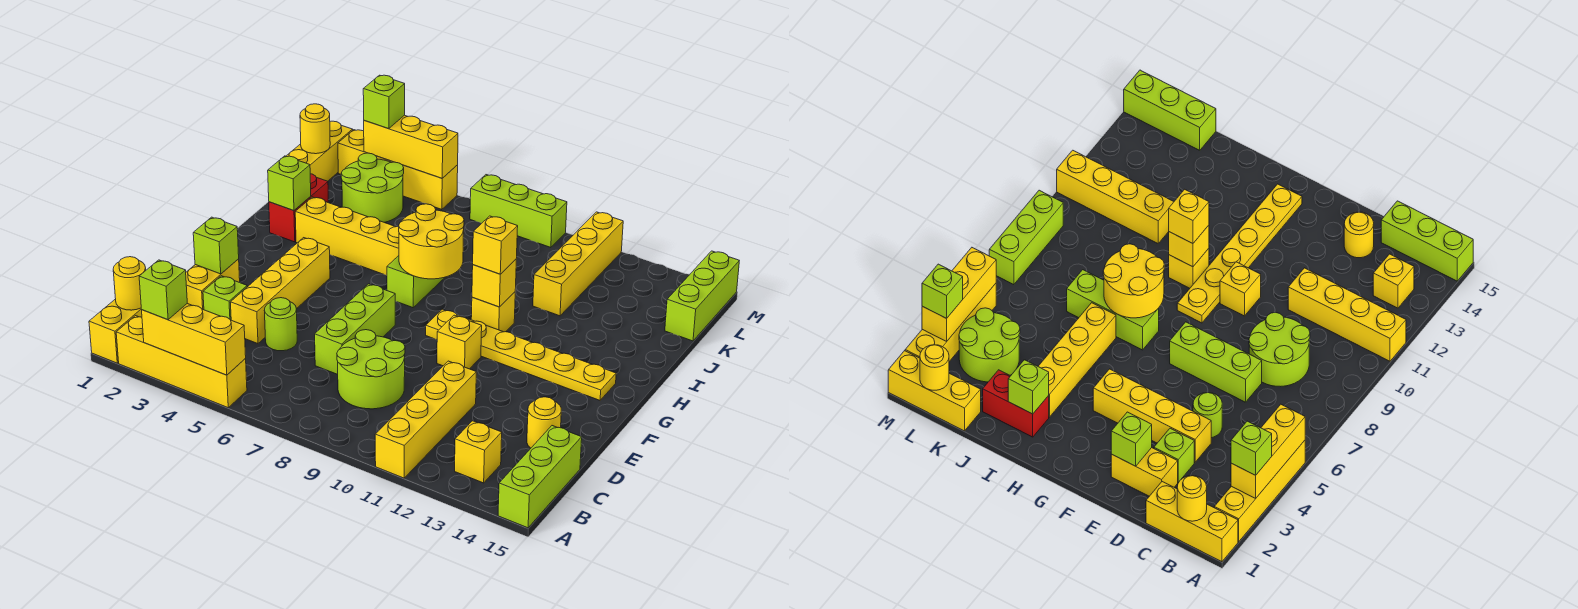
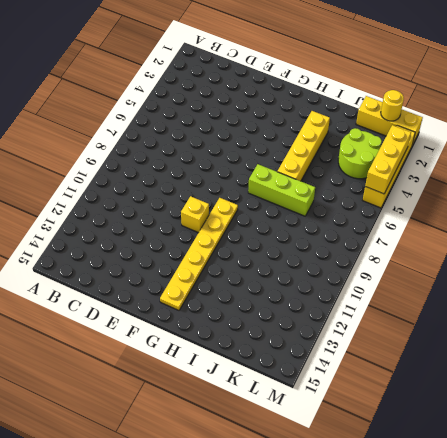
none -> yellow brick A1:C1 level 1
none -> yellow brick A2:A5 level 1
none -> yellow brick A11:D11 level 1
none -> lime brick A15:C15 level 1

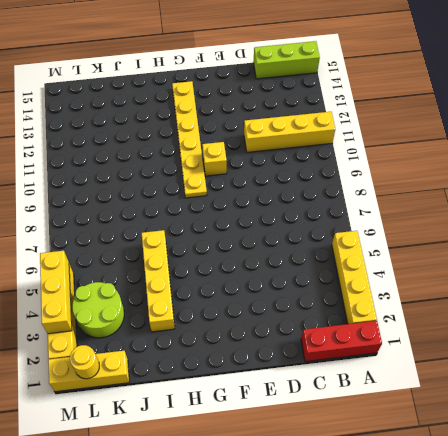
red brick A1:C1 level 1 -> yellow brick A1:C1 level 1
none -> yellow brick B13 level 1
none -> lime round brick C8:D9 level 1
none -> yellow brick D2:E2 level 1
none -> lime brick D3 level 1

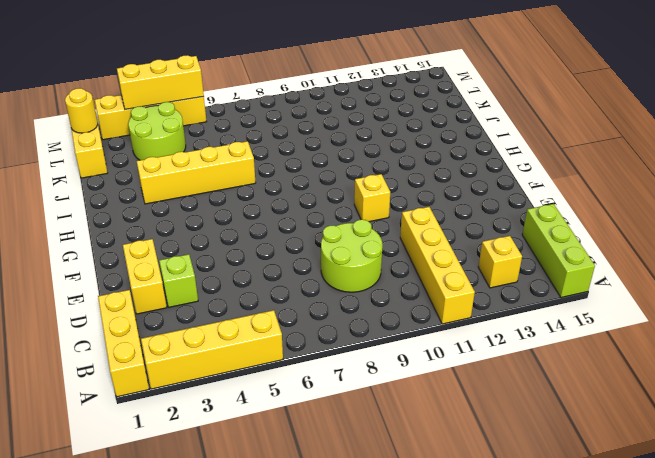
none -> yellow brick D4:G4 level 1
none -> lime round brick D5 level 1
none -> lime brick D7:F7 level 1
none -> yellow round brick D14 level 1

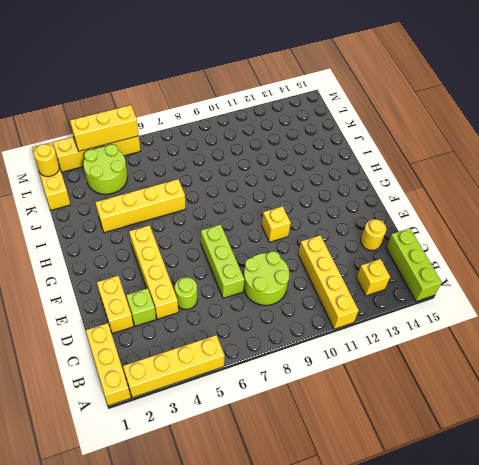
none -> yellow plate G9:G14 level 1
none -> lime brick H7:J7 level 1
none -> yellow brick H10 level 1
none -> red brick I2:J2 level 1

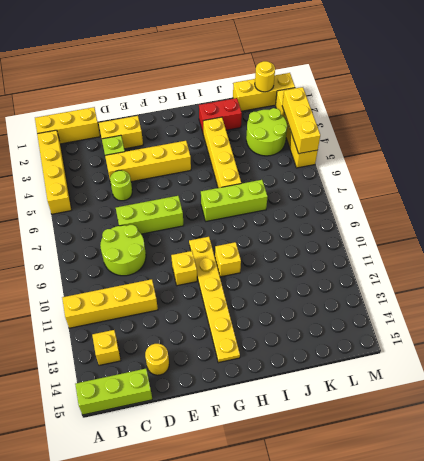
none -> yellow brick J11:M11 level 1
none -> lime brick K15:M15 level 1
none -> lime brick M7:M9 level 1
none -> yellow brick A3:A5 level 2

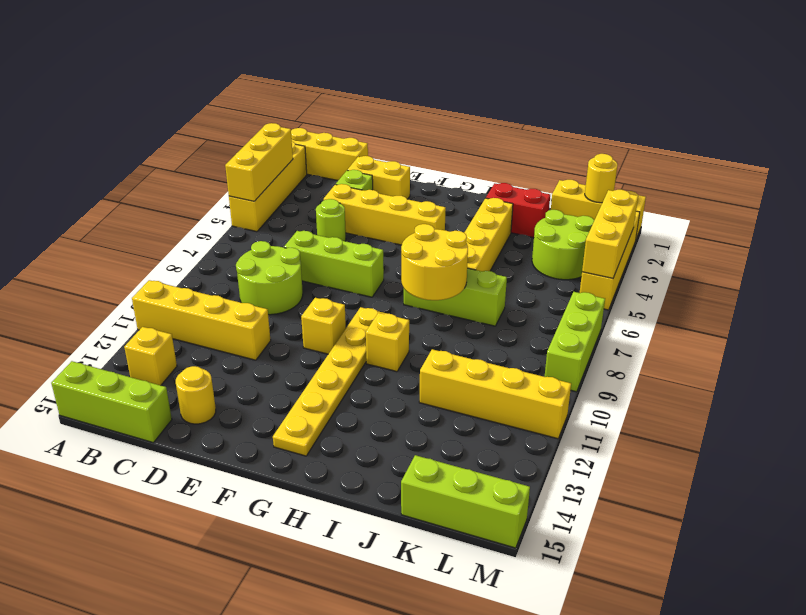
none -> yellow round brick B1 level 2
none -> lime brick E2 level 2
none -> yellow brick H10 level 2
none -> lime brick I2 level 2

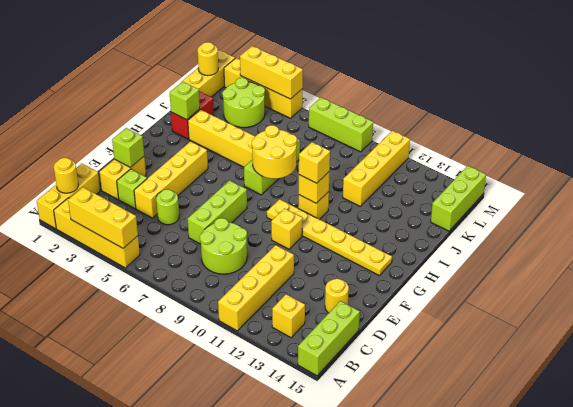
none -> lime brick A3 level 3
none -> lime brick M3 level 3

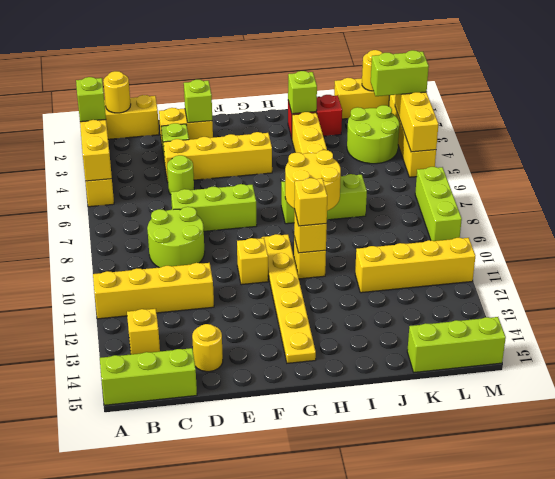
lime brick L3:M3 level 3 -> lime brick M3 level 3

